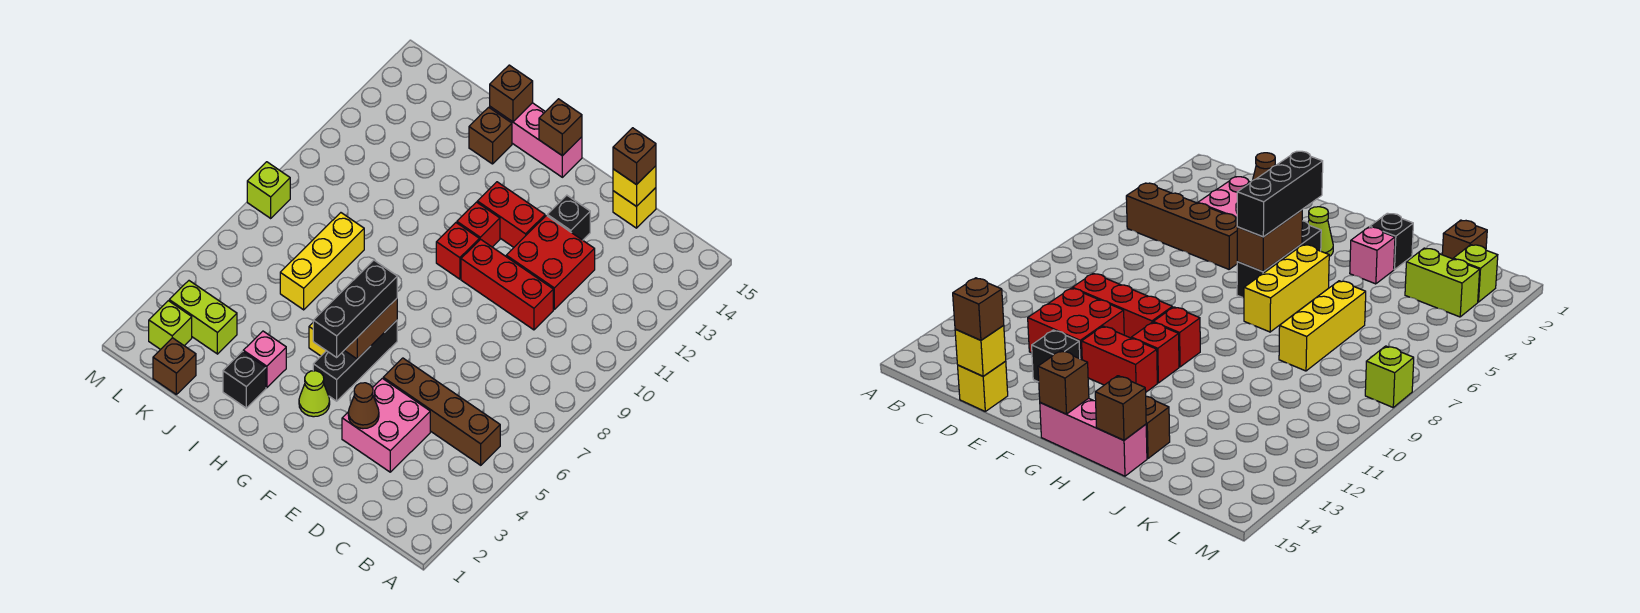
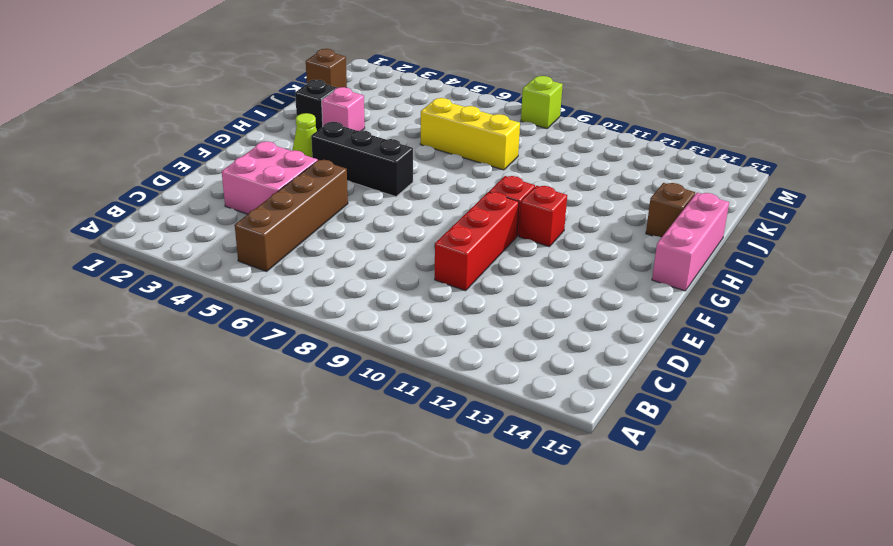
none -> red brick D11:E12 level 1
none -> yellow brick D15 level 1
none -> black brick E13 level 1

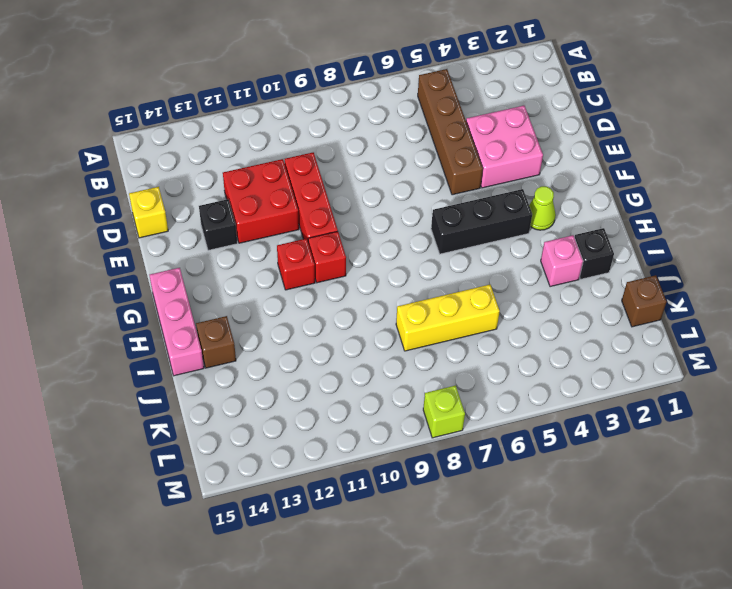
none -> red brick F12:G12 level 1
none -> yellow brick H5:H7 level 1
none -> lime brick K3:L3 level 1

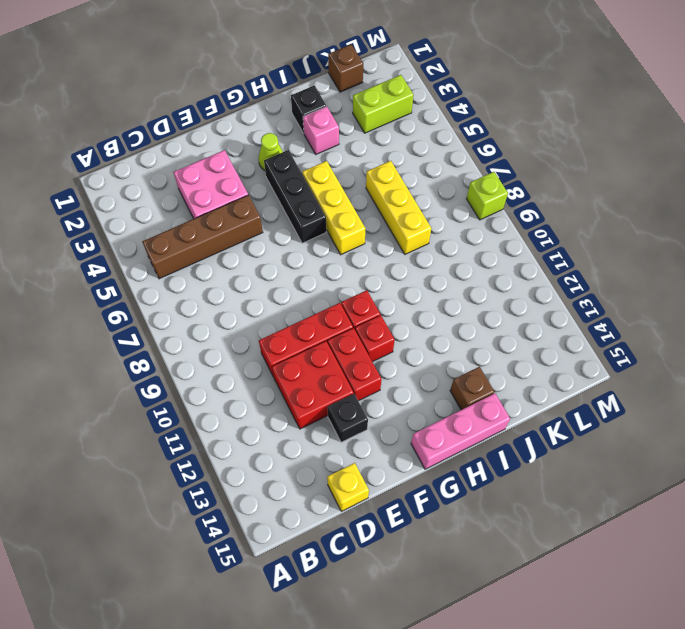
red brick F11:F12 level 1 -> red brick F12:G12 level 1
none -> lime brick L2 level 1
none -> yellow brick D15 level 2
none -> brown cone E3 level 2

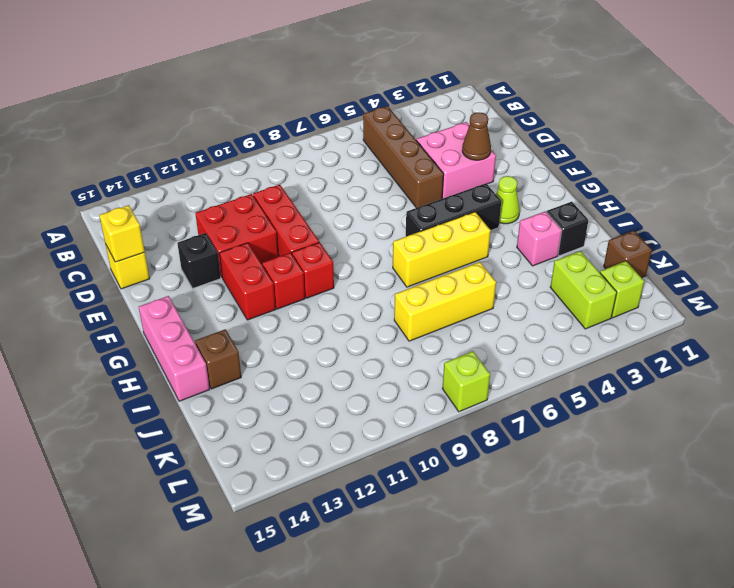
none -> brown brick G5:G6 level 2
none -> brown brick G15 level 2
none -> brown brick I15 level 2

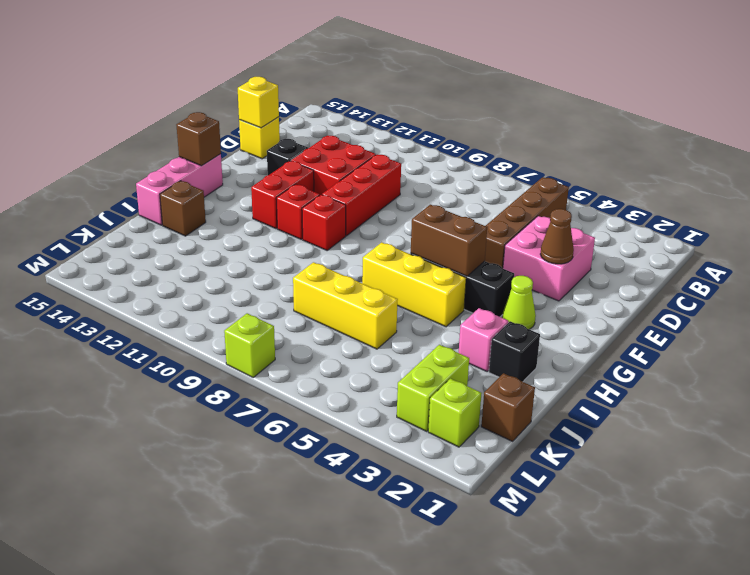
none -> brown brick I15 level 2
none -> brown brick D15 level 3
none -> black brick G4:G6 level 3

